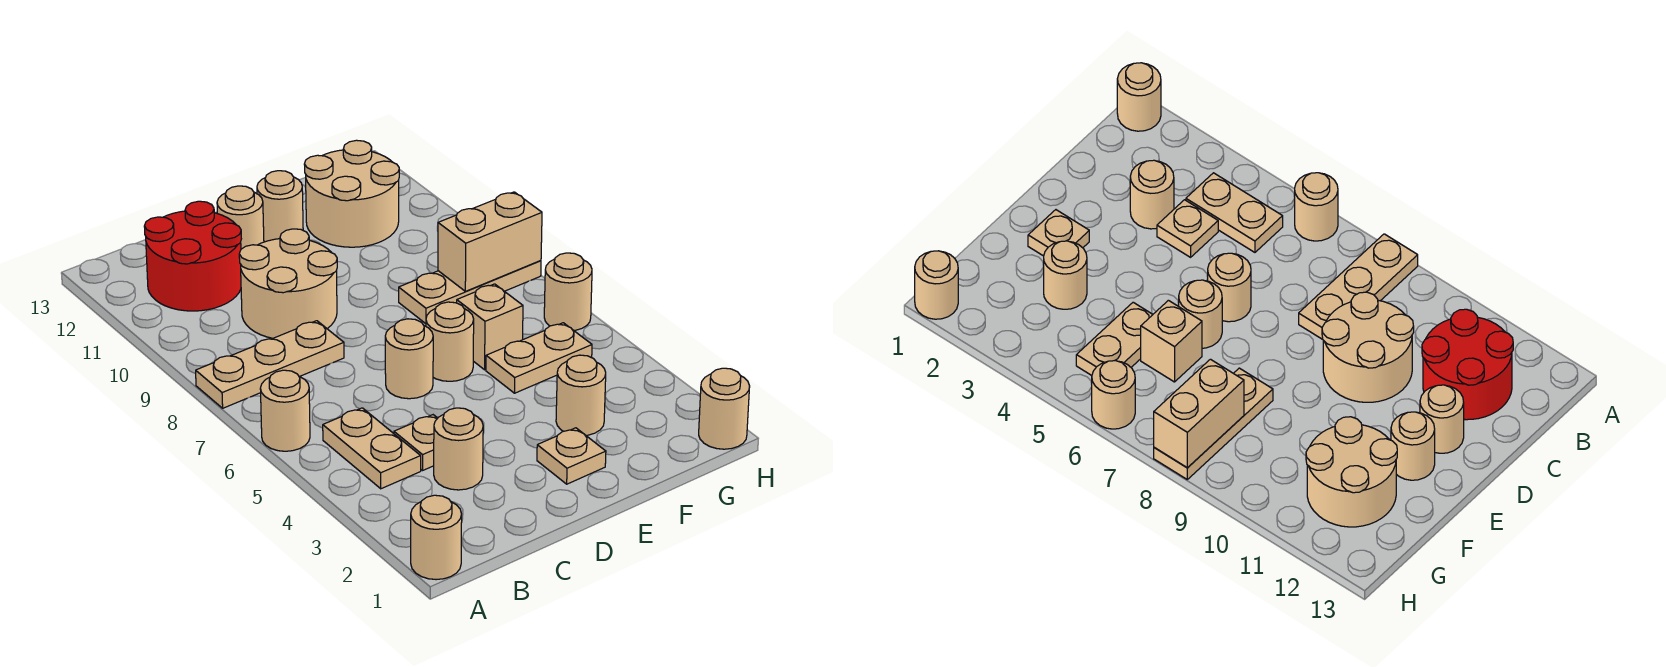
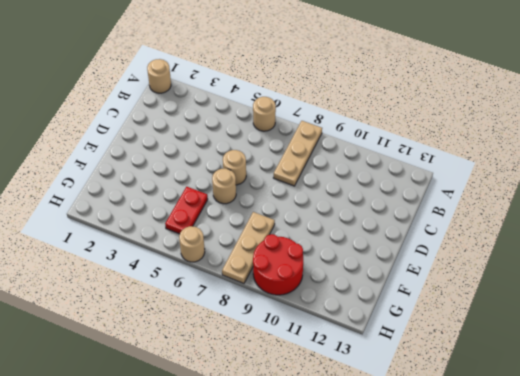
red plate F5:G5 level 1 -> tan plate F5:G5 level 1
red round brick G9:H10 level 1 -> red round brick B11:C12 level 1
none -> tan plate B4:B5 level 1
none -> tan round brick C3 level 1
none -> tan plate C4 level 1

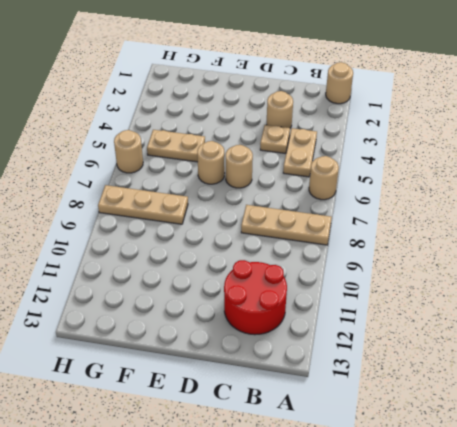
none -> tan round brick C9:D10 level 1
none -> tan round brick D12 level 1
none -> tan plate E2 level 1

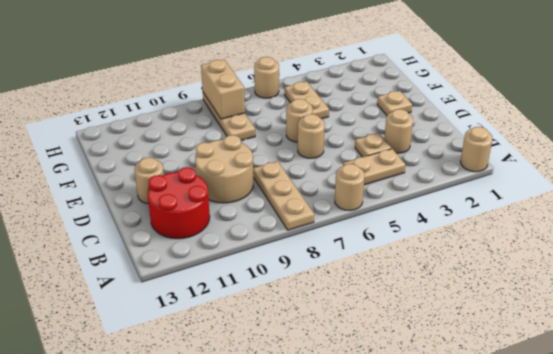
none -> tan round brick E12 level 1
none -> tan round brick F3 level 1
none -> tan brick F6 level 1

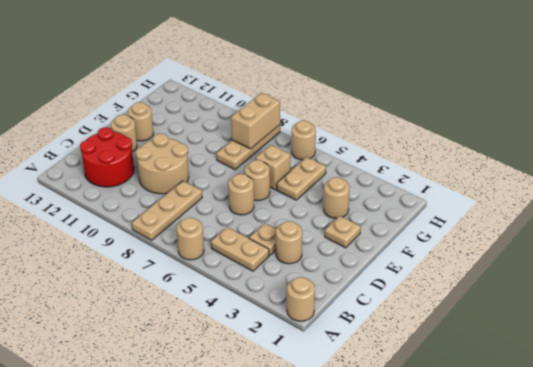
none -> tan round brick F11:G12 level 1
none -> tan round brick H1 level 1

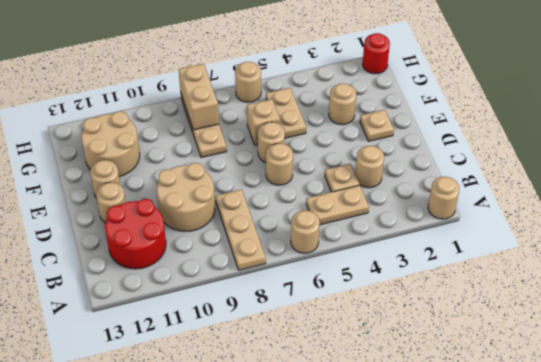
red round brick H1 level 1 -> tan round brick H1 level 1

